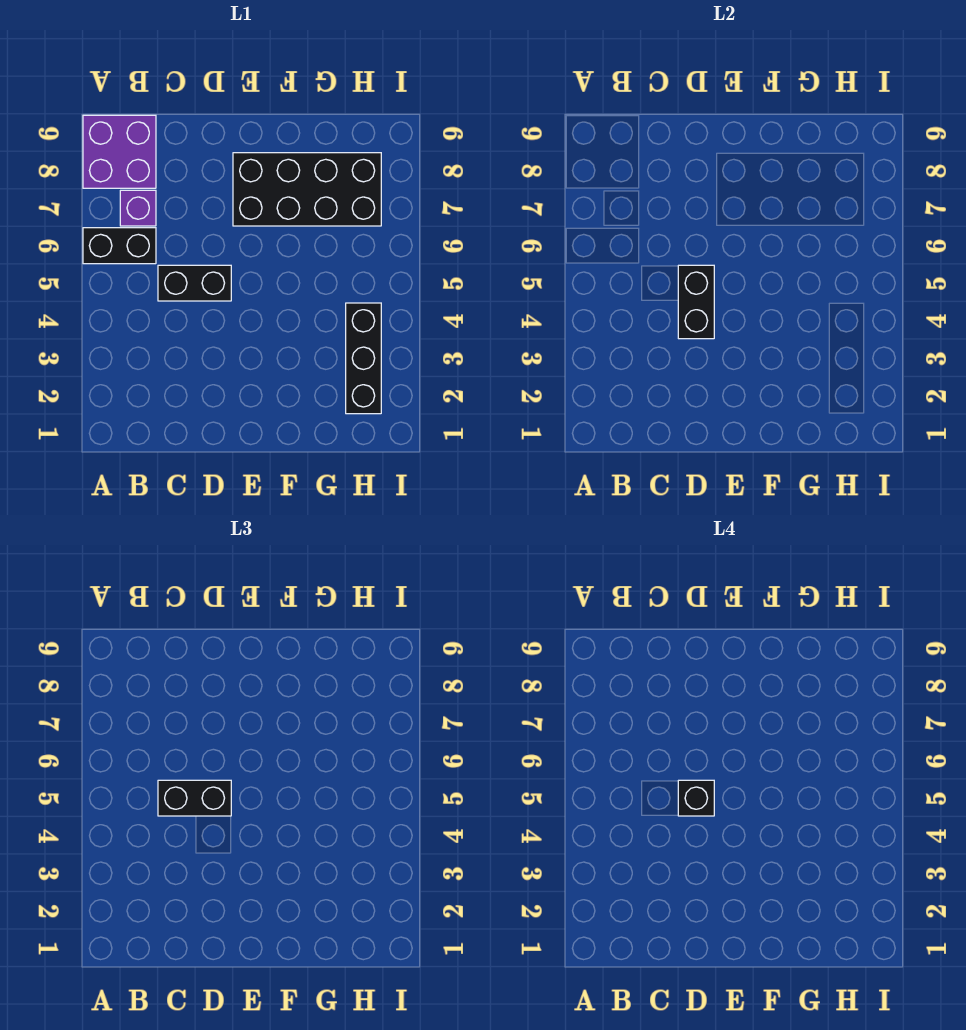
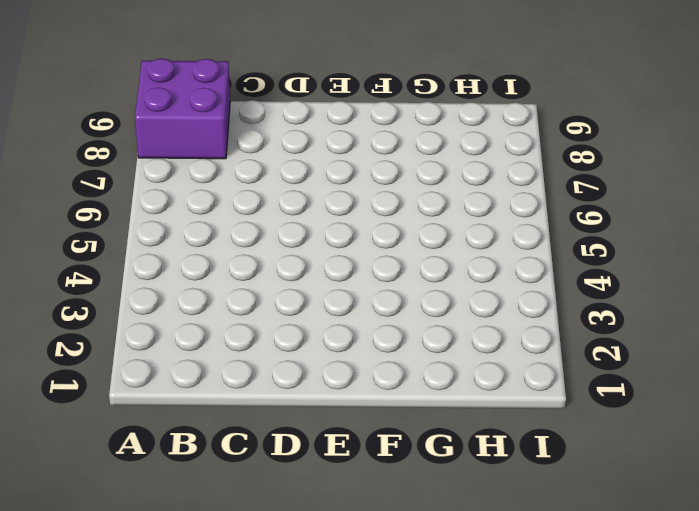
none -> black brick A6:B6 level 1
none -> purple brick B7 level 1

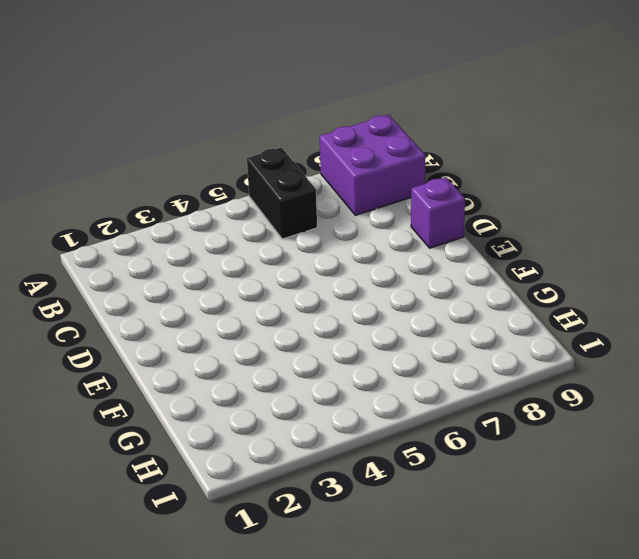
purple brick D9 level 1 -> purple brick B7 level 1
none -> black brick C5:D5 level 1
none -> black brick E7:H8 level 1

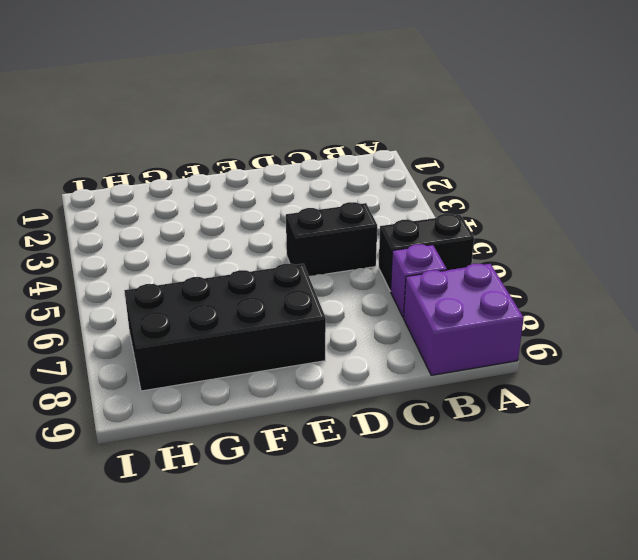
none -> black brick H2:H4 level 1
none -> black brick D4:D5 level 2

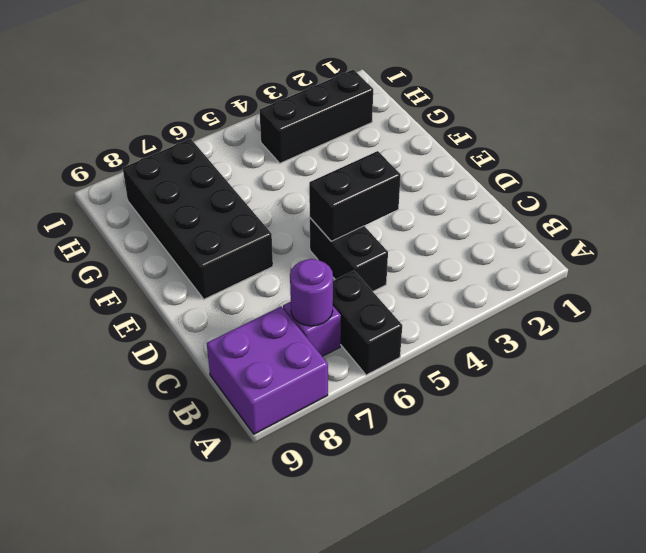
purple round brick B7 level 2 -> none
none -> black brick C5:D5 level 3
none -> black brick D5 level 4

